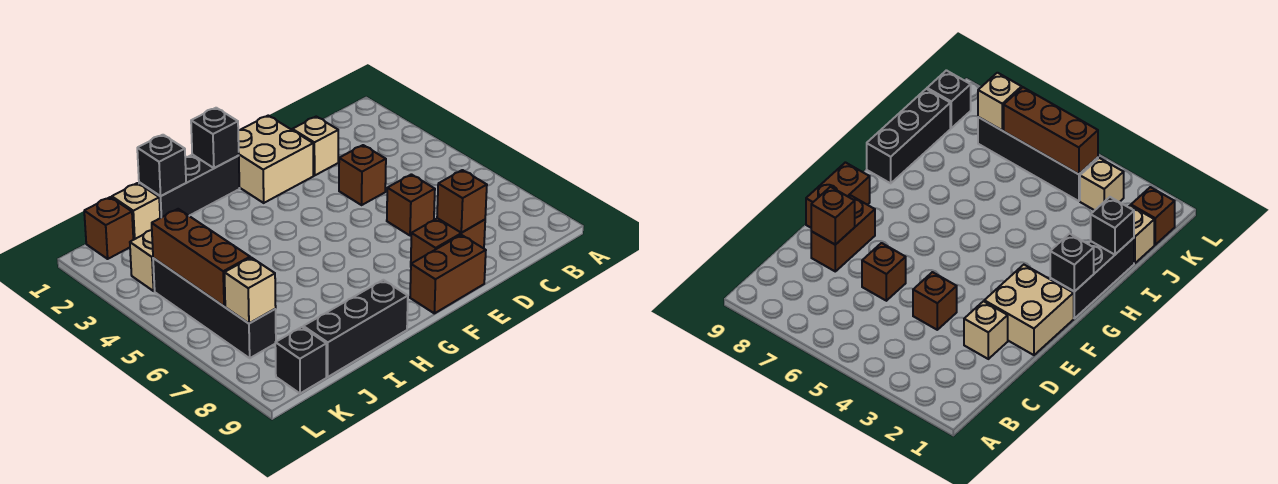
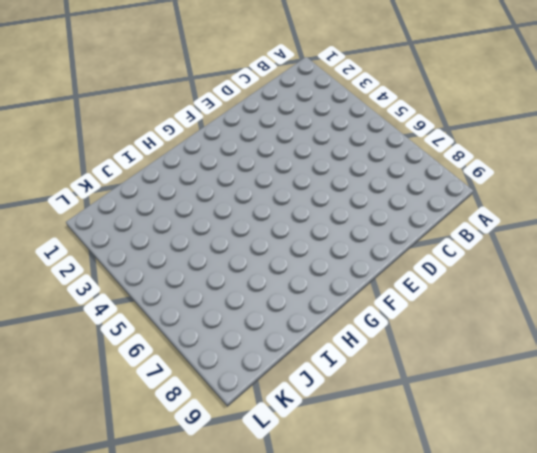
none -> tan brick D2 level 1
none -> brown brick D4 level 1
none -> brown brick D6 level 1

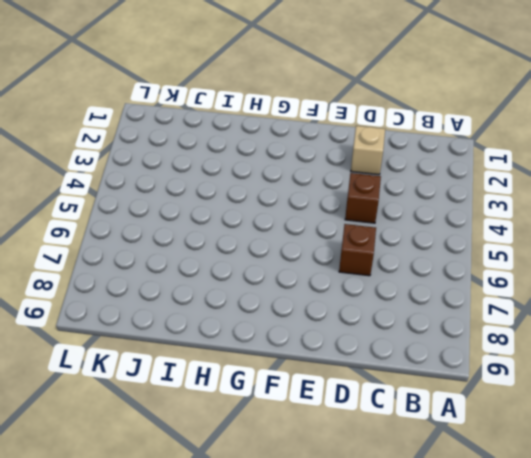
none -> brown brick D8:E8 level 1
none -> tan brick E1:F2 level 1
none -> brown brick E9:F9 level 1

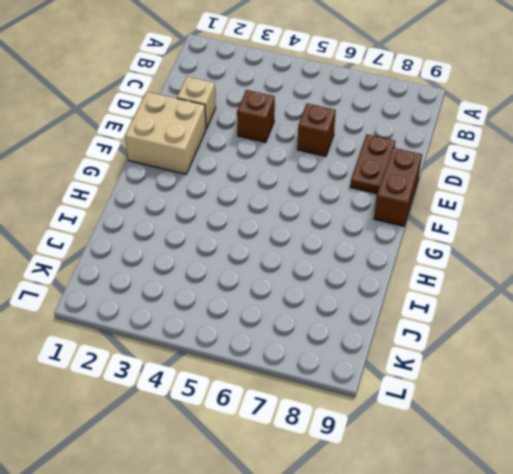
brown plate D8:E8 level 1 -> brown brick D8:E8 level 1
none -> black brick G1:I1 level 1
none -> black brick H9:J9 level 1
none -> tan brick J1 level 1

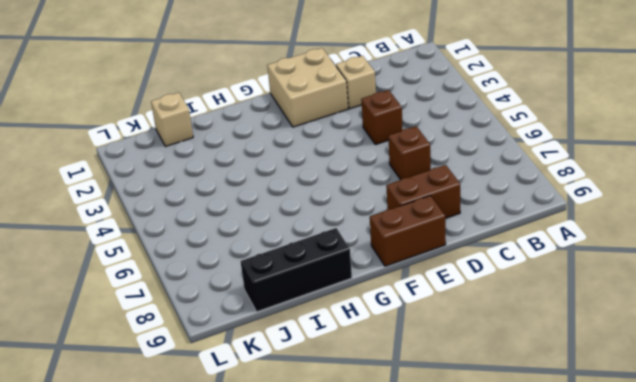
none -> black brick G1:I1 level 1
none -> brown brick K1 level 1
none -> tan brick K3 level 1

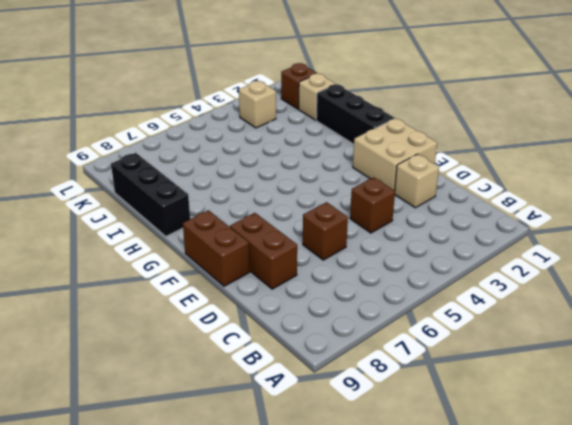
none -> black brick K4:K7 level 1
none -> black brick K9 level 1
none -> brown brick D8 level 2

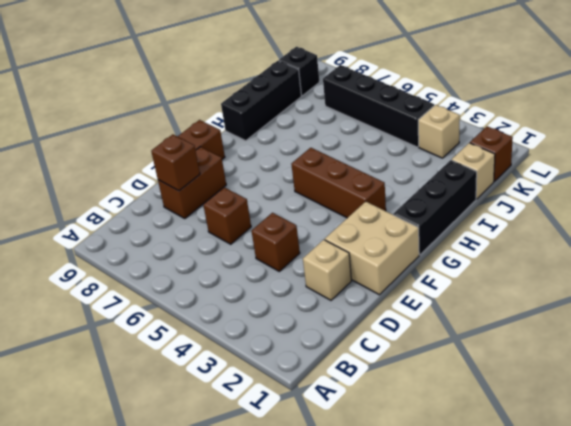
brown brick G3:G5 level 1 -> brown brick K4:K6 level 2
none -> black brick G1 level 2
none -> black brick I1 level 2
none -> tan brick K7 level 2

